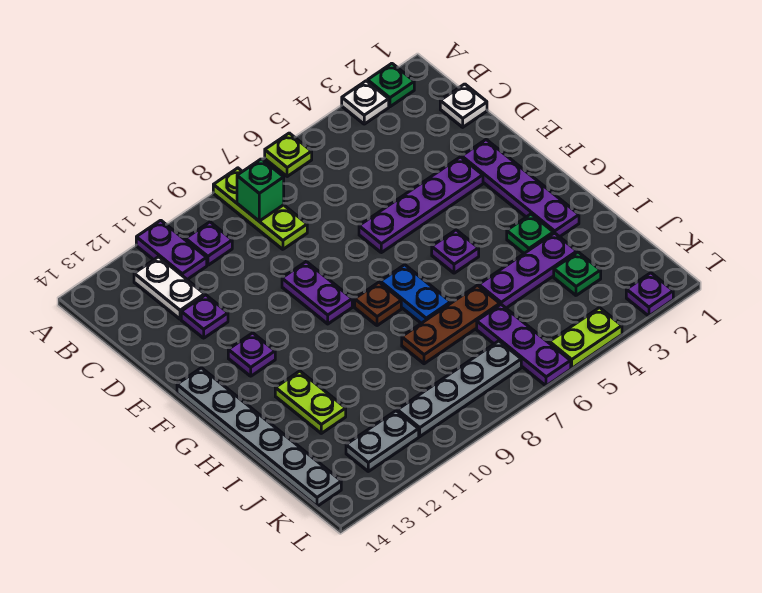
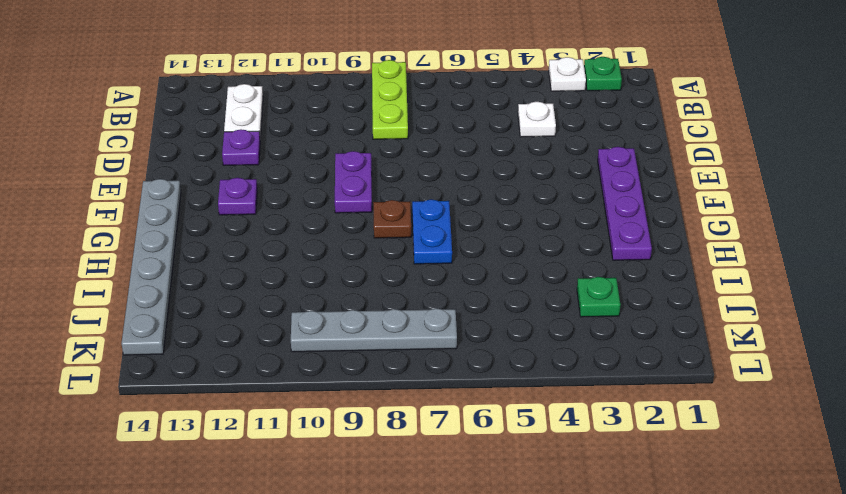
white plate C4 level 1 -> white plate C1 level 1
none -> lime plate A6 level 1
none -> purple plate A11:B11 level 1
none -> purple plate B10 level 1

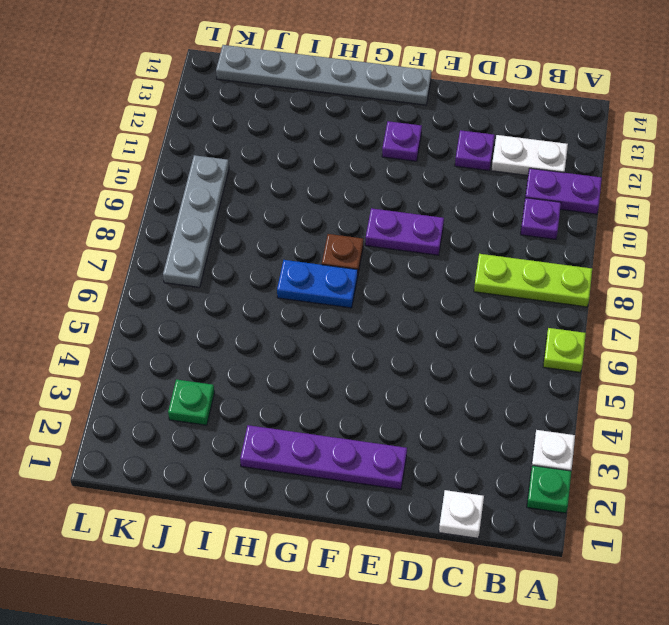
none -> purple plate E3:E6 level 1
none -> purple plate G5 level 1
none -> green plate H3 level 1

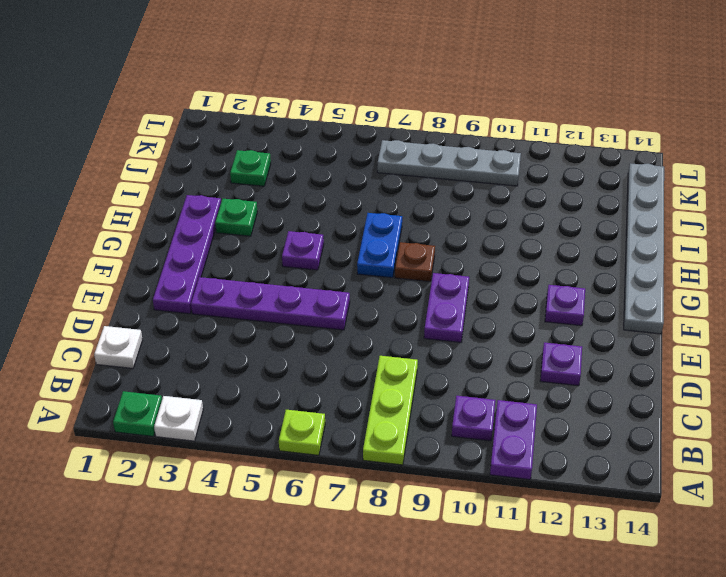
none -> white plate B12:C12 level 1
none -> lime plate H12:I12 level 1
none -> purple plate I3:I5 level 1

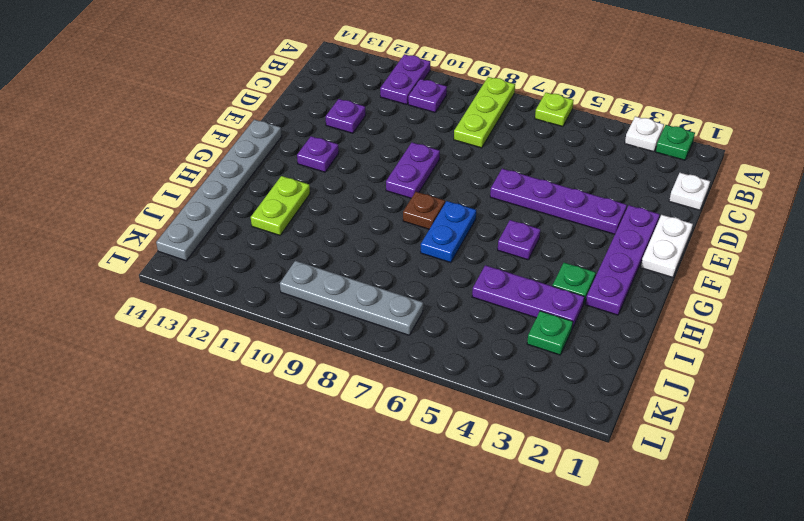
white plate E1:F1 level 1 -> white plate B12:C12 level 1
none -> brown plate I6:I8 level 1
none -> purple plate J6:L6 level 1
none -> grey plate K11:K12 level 1

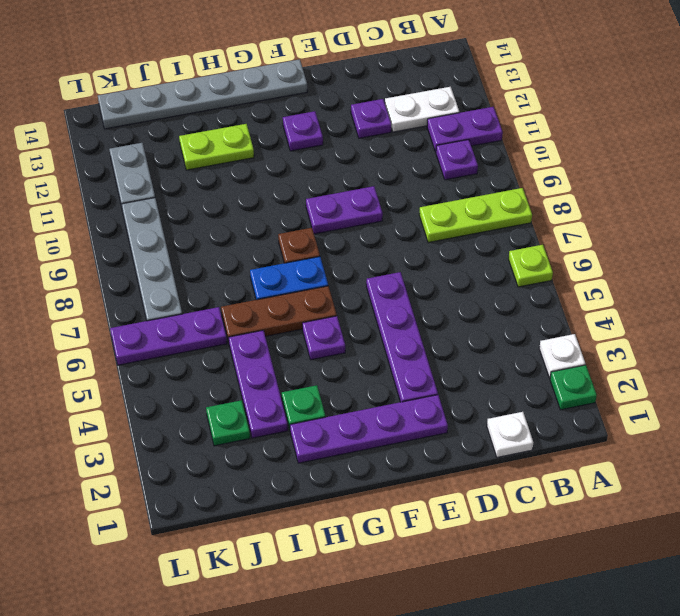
brown plate G6:I6 level 1 -> brown plate I6:I8 level 1
none -> purple plate L2 level 1
none -> lime plate L4:L5 level 1
none -> green brick B8 level 2

